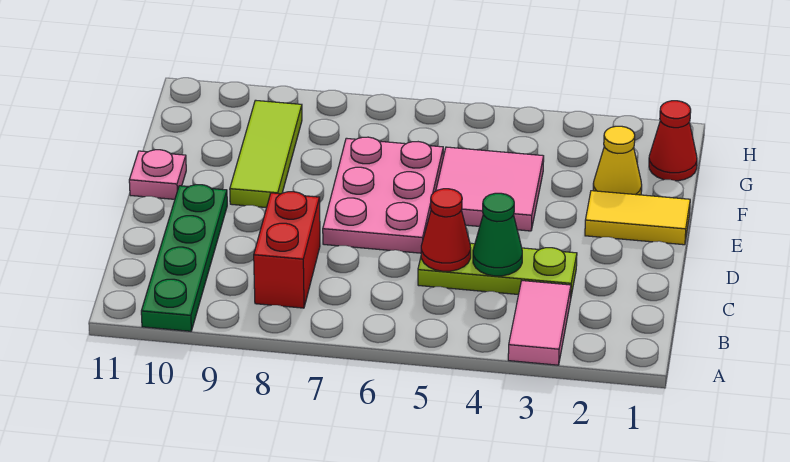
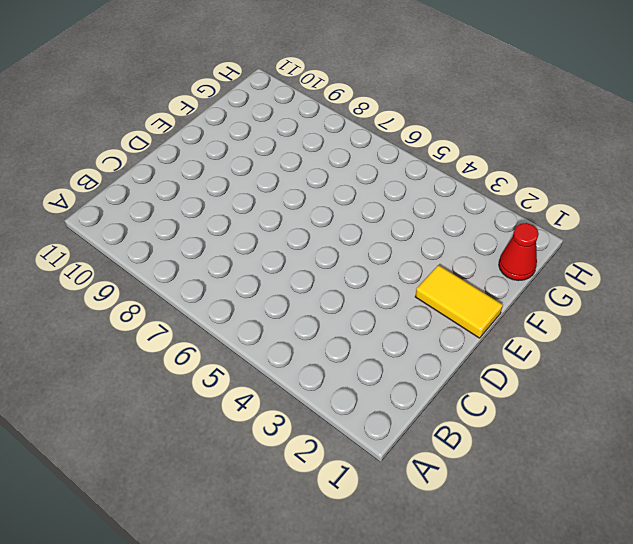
none -> pink tile A3:B3 level 1
none -> green plate A10:D10 level 1
none -> red brick B8:C8 level 1

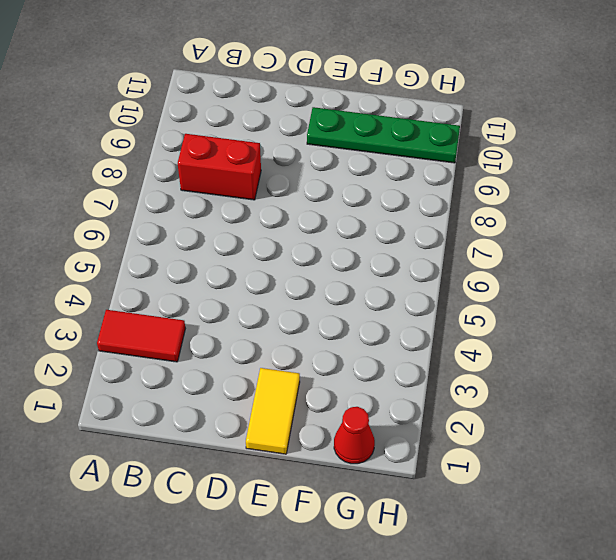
red tile A3:B3 level 1 -> pink tile A3:B3 level 1
green plate E10:H10 level 1 -> green plate A10:D10 level 1
none -> lime plate C3:C5 level 1
none -> pink plate D6:F7 level 1
none -> pink tile E4:F5 level 1

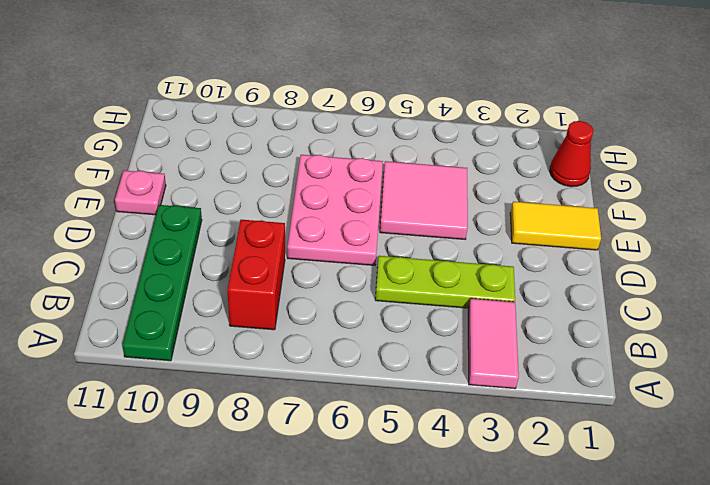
none -> lime tile E9:G9 level 1
none -> yellow cone F2 level 1
none -> green cone C4 level 2

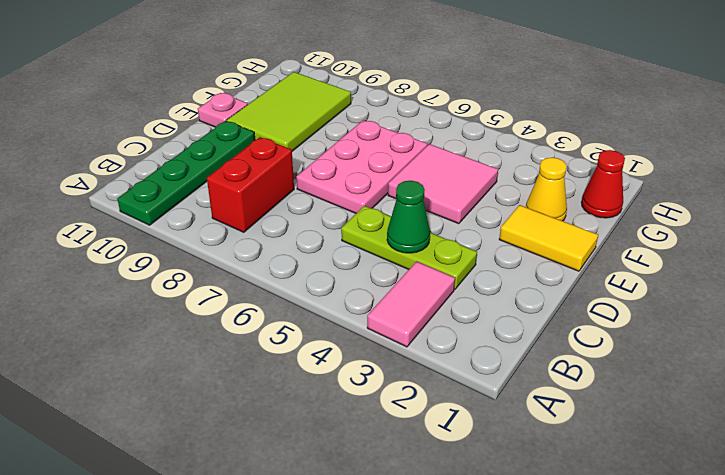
lime tile E9:G10 level 1 -> lime tile E9:G9 level 1
none -> red cone C5 level 2

